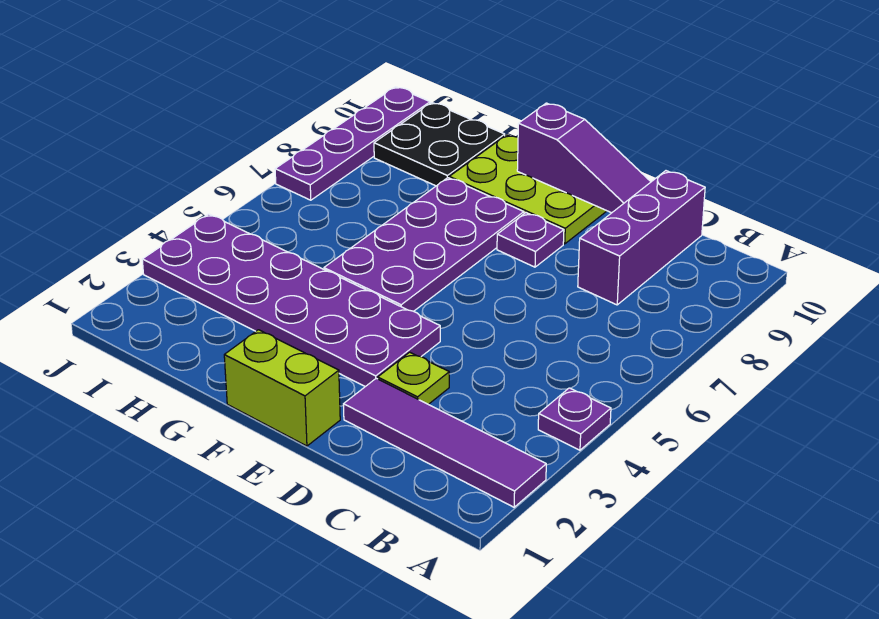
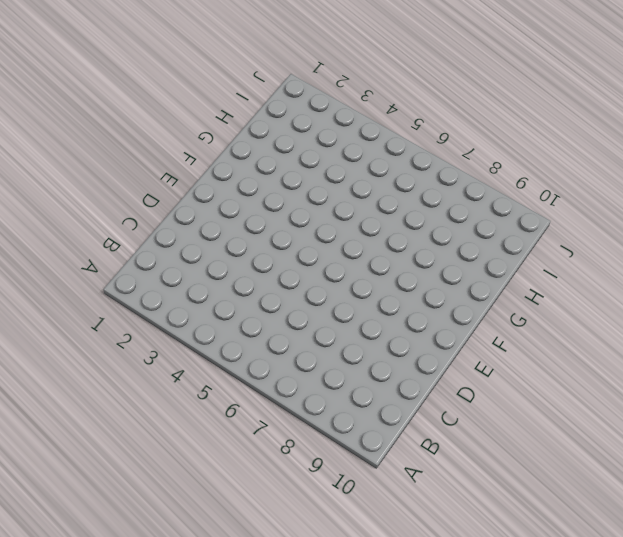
none -> purple tile A2:D2 level 1
none -> purple plate A4 level 1
none -> purple brick C8:C10 level 1

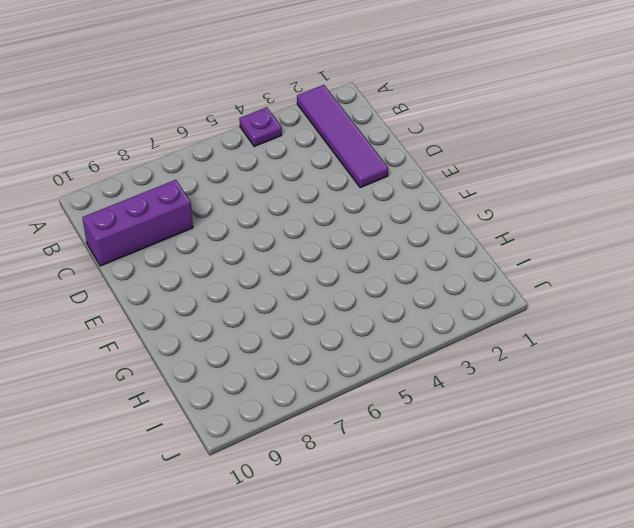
none -> lime plate D3 level 1
none -> lime brick E1:F1 level 1
none -> purple plate E3:J4 level 1

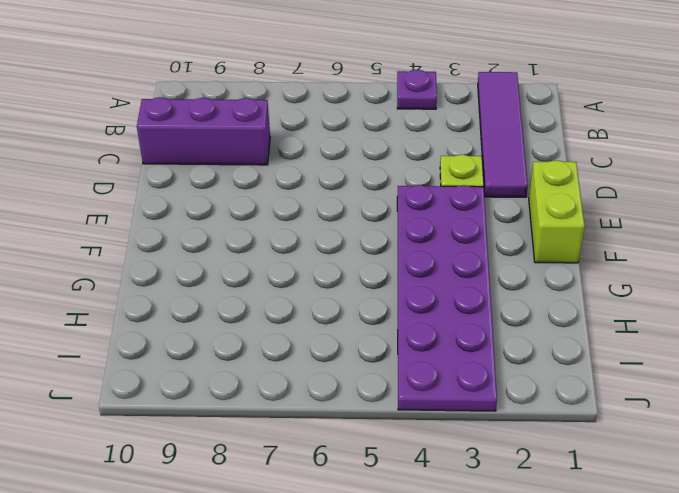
none -> purple plate E8 level 1
none -> lime plate E9:G10 level 1
none -> purple plate F5:G8 level 1

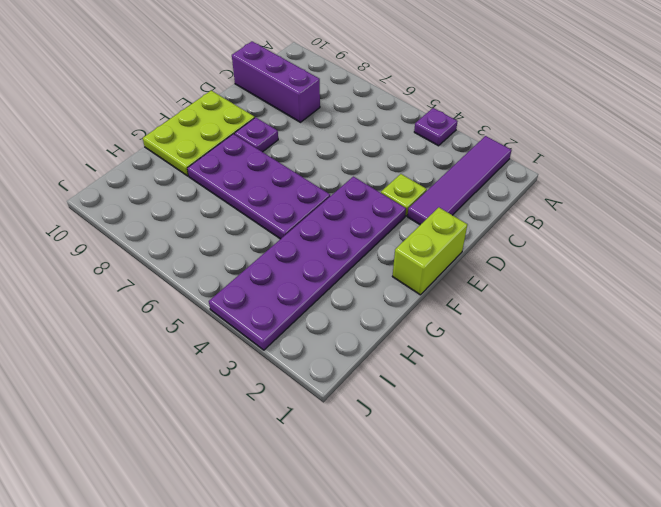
none -> black plate H9:I10 level 1
none -> purple plate J7:J10 level 1
none -> purple slope D10:F10 level 2 top F

